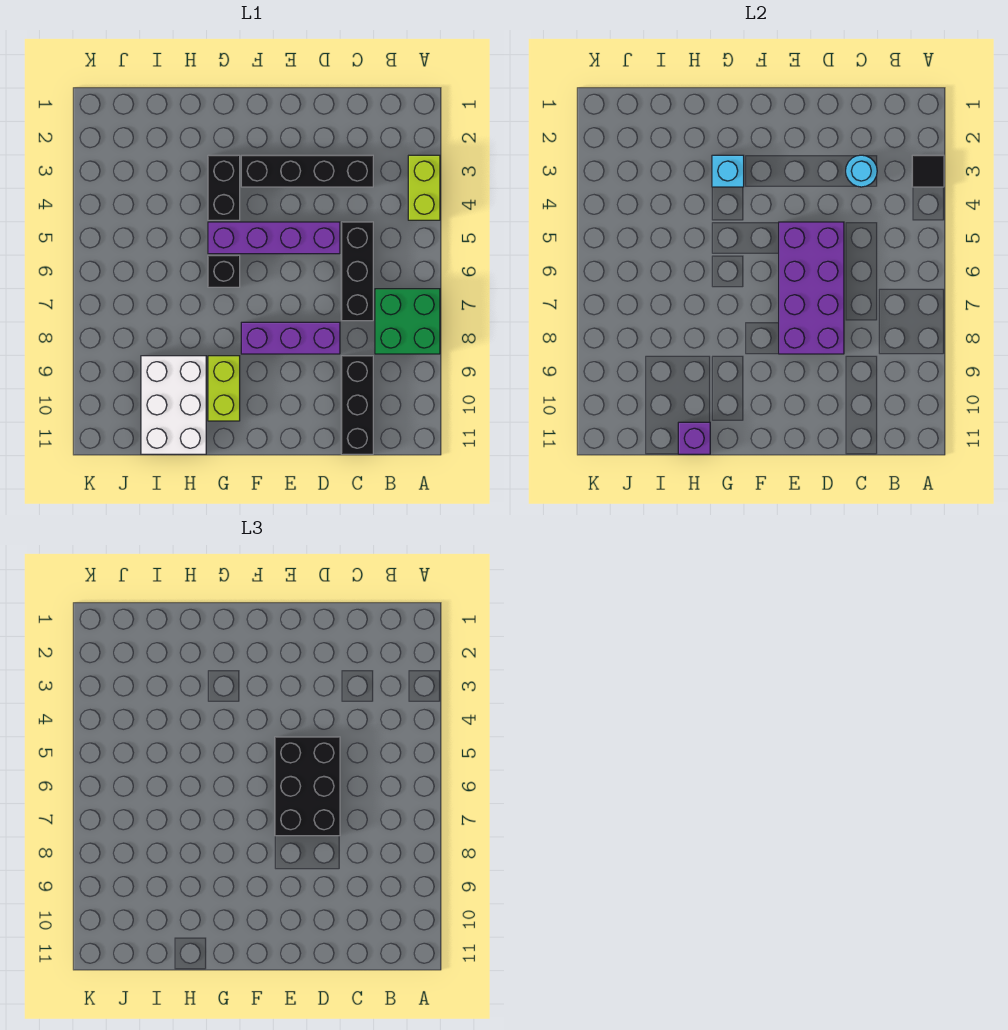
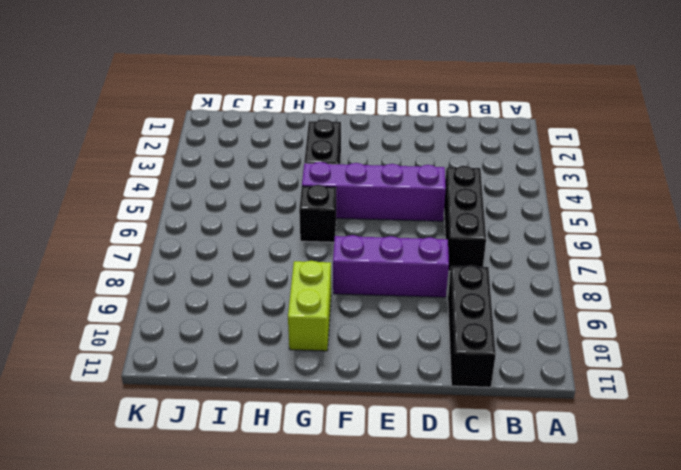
none -> lime brick A3:A4 level 1
none -> green brick A7:B8 level 1
none -> black brick C3:F3 level 1

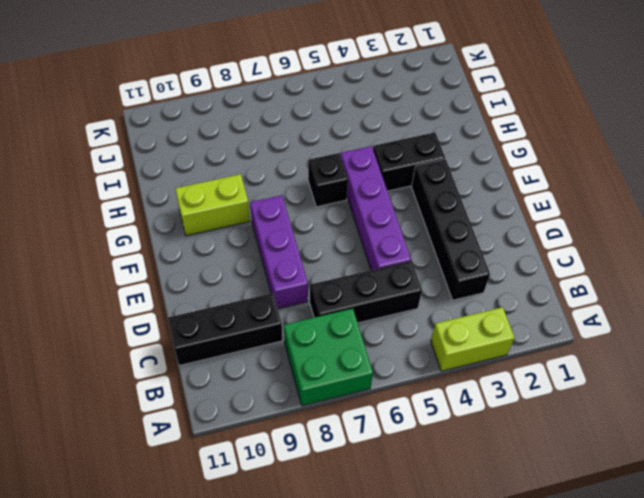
none -> white brick H9:I11 level 1
none -> black tile A3 level 2
none -> cyan round brick C3 level 2

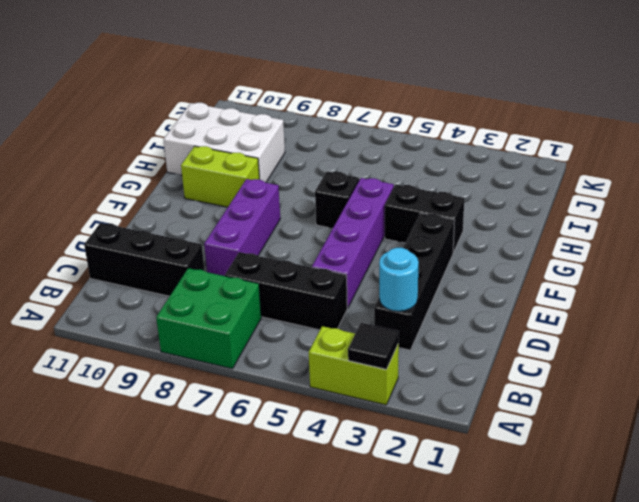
none -> purple brick D5:E8 level 2
none -> cyan brick G3 level 2
none -> purple brick H11 level 2

